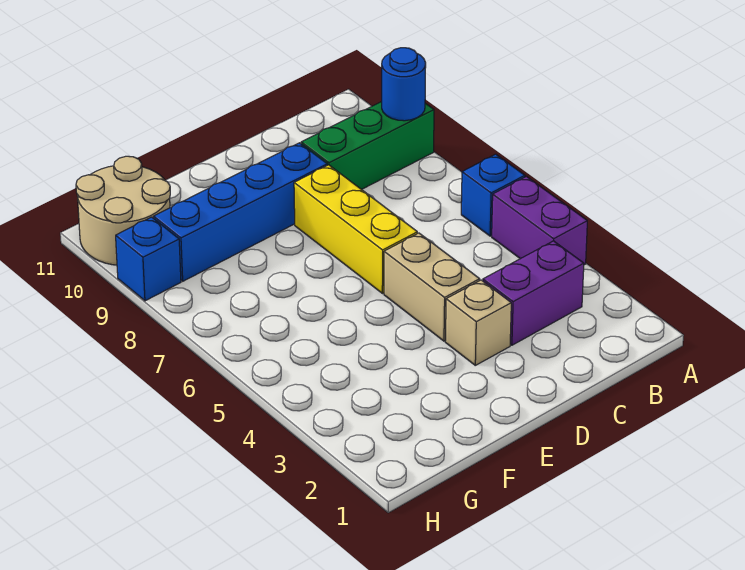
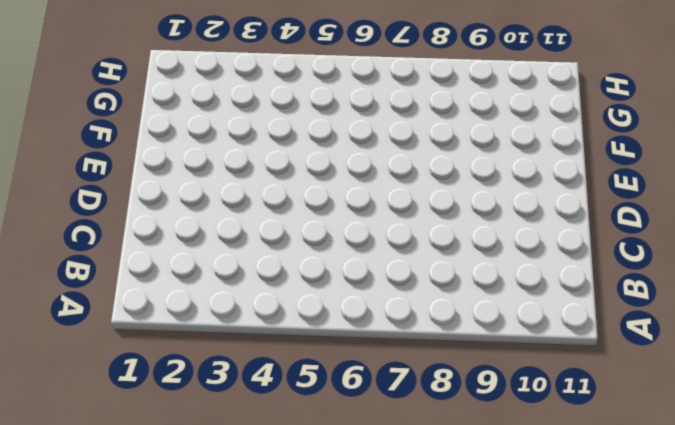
none -> purple brick A4:A5 level 1
none -> blue brick A6 level 1

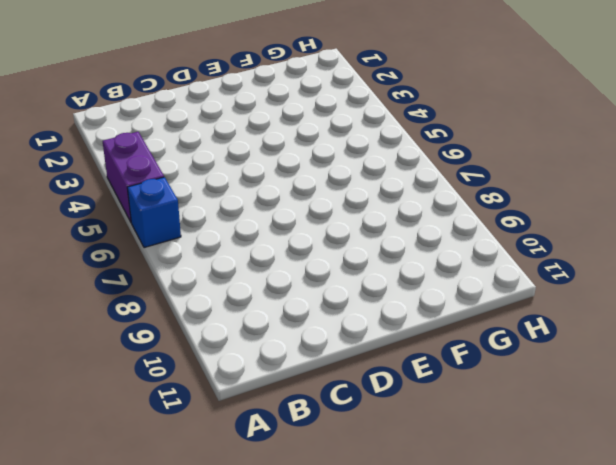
none -> green brick A9:C9 level 1
none -> purple brick B3:C3 level 1

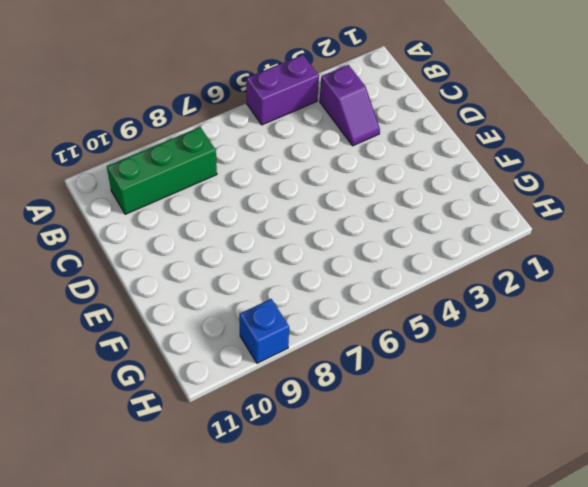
purple slope B3:C3 level 1 top B -> purple brick B3:C3 level 1
green brick B8:B10 level 1 -> green brick A9:C9 level 1
none -> blue brick A6 level 1
none -> tan brick D3 level 1

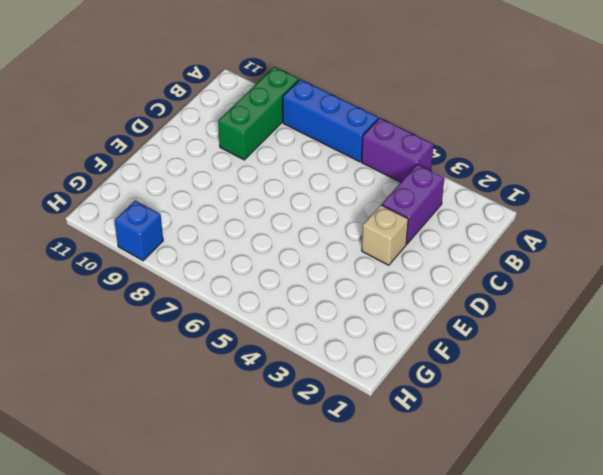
blue brick A6:A8 level 1 -> blue brick A6 level 1
none -> tan brick D4:D5 level 1
none -> yellow brick D6:D8 level 1

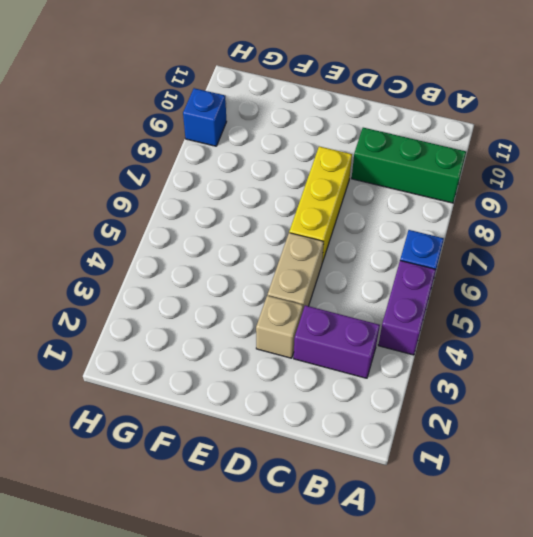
none -> blue brick D9:G9 level 1
none -> tan round brick G10:H11 level 1

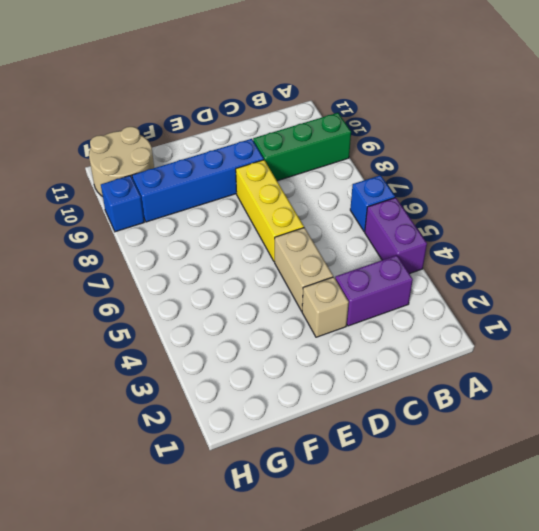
none -> blue round brick A9 level 2

